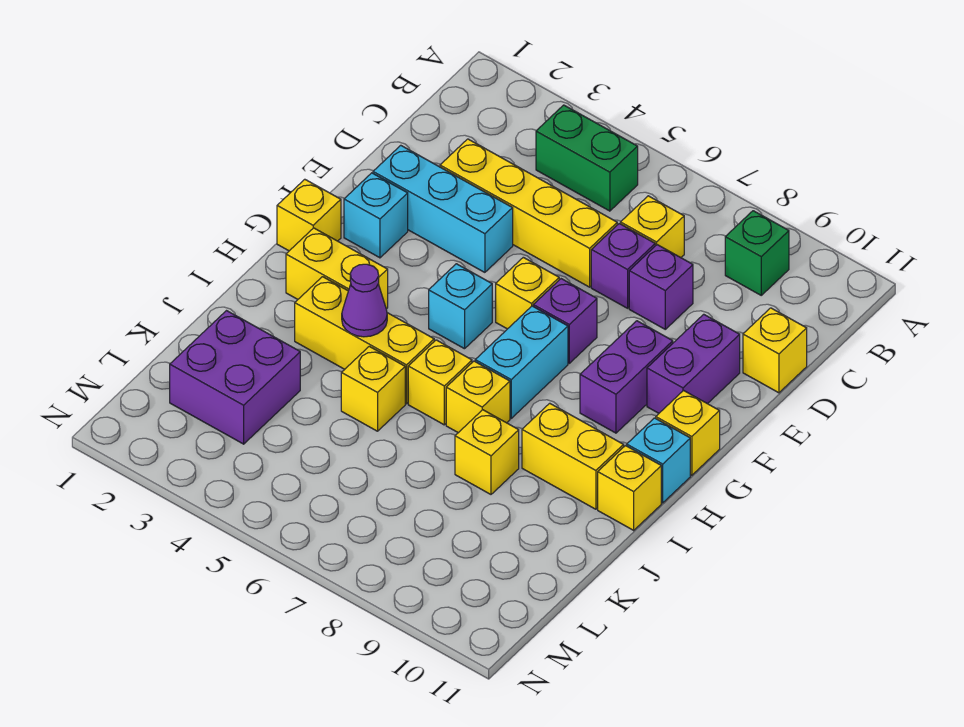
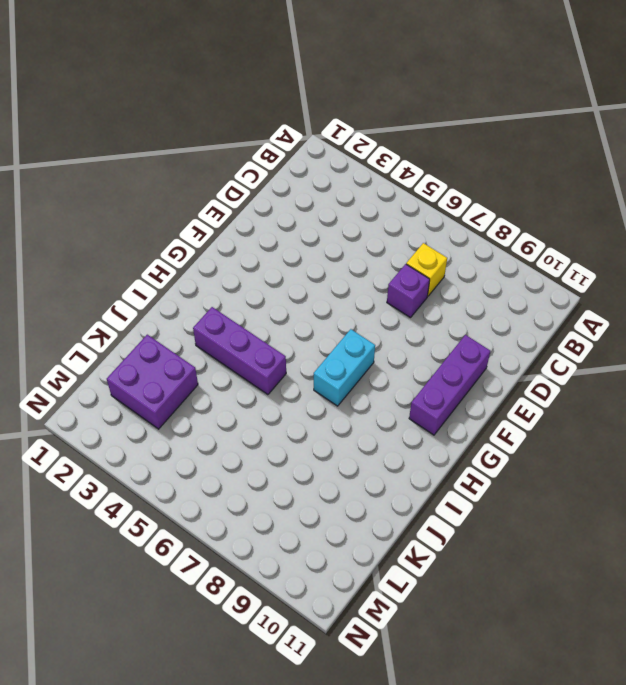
purple brick E10:G10 level 1 -> purple brick E10:F10 level 1
purple brick I3:I5 level 1 -> yellow brick I3:I5 level 1
none -> green brick B4:B5 level 1
none -> green brick B9 level 1
none -> yellow brick D3:D6 level 1

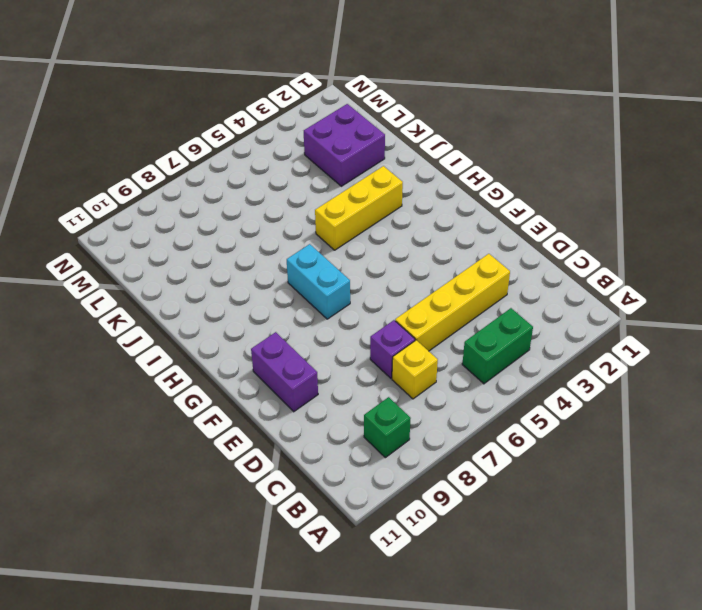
none -> purple brick D8 level 1
none -> yellow brick D11 level 1
none -> cyan brick E2:E4 level 1

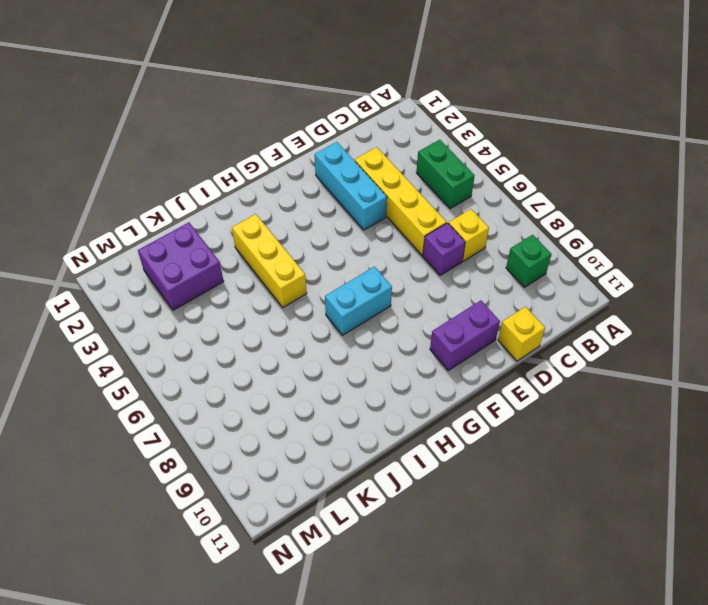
none -> purple brick D8 level 1
none -> cyan brick F2 level 1
none -> yellow brick F6 level 1

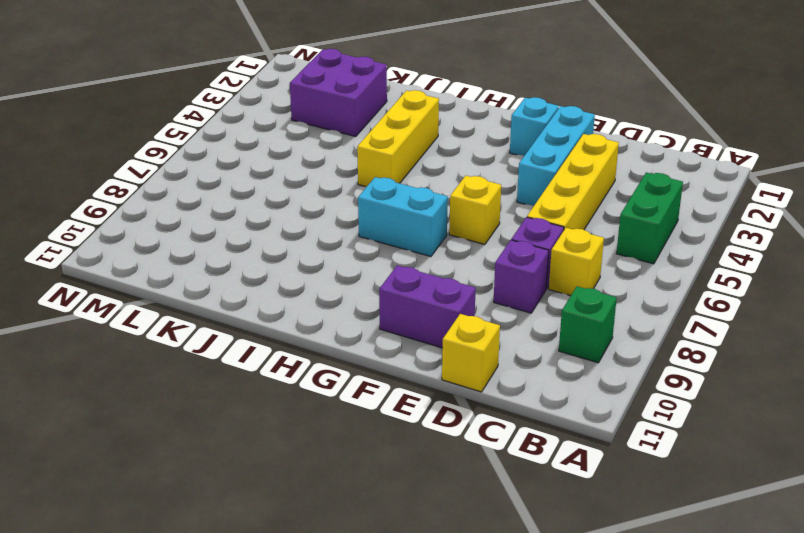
none -> purple brick F7 level 1
none -> purple brick F9:G9 level 1
none -> yellow brick G1 level 1

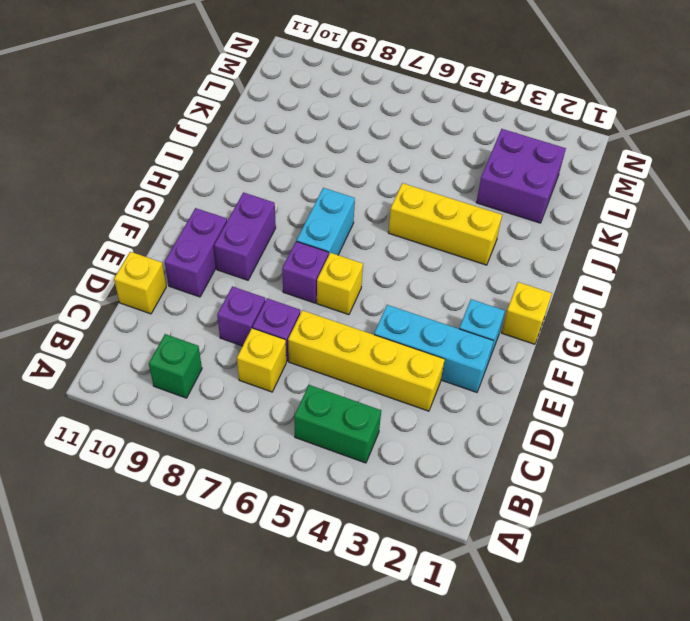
none -> cyan brick G5 level 1
none -> yellow brick G11 level 1
none -> yellow brick H2:H3 level 1

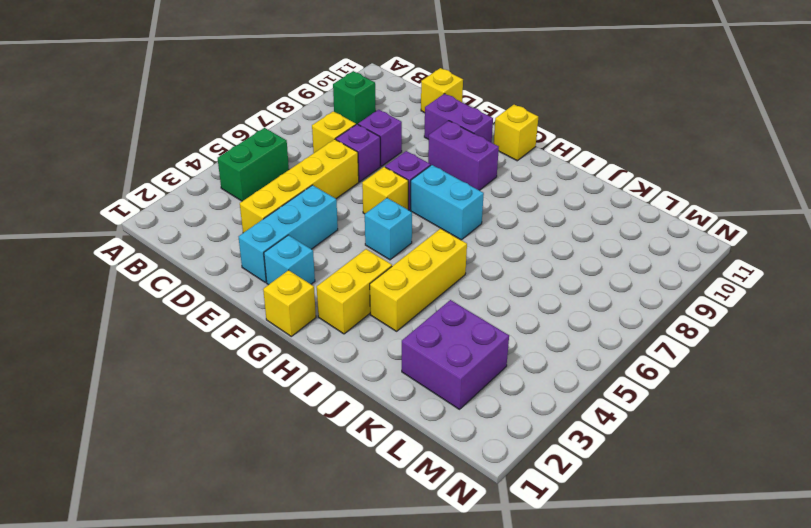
none -> cyan brick H11 level 1
none -> yellow brick I6 level 1
none -> yellow brick I7 level 1

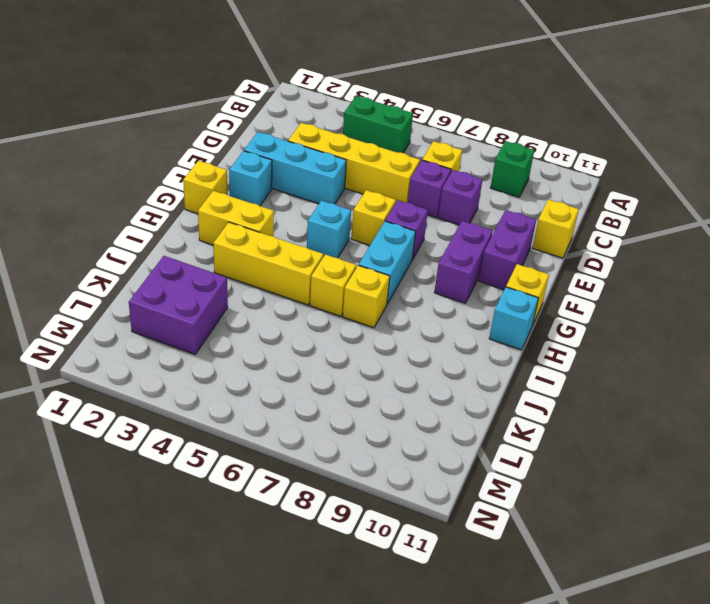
none -> yellow brick I9:I10 level 1
none -> yellow brick I11 level 1
none -> yellow brick J5 level 1

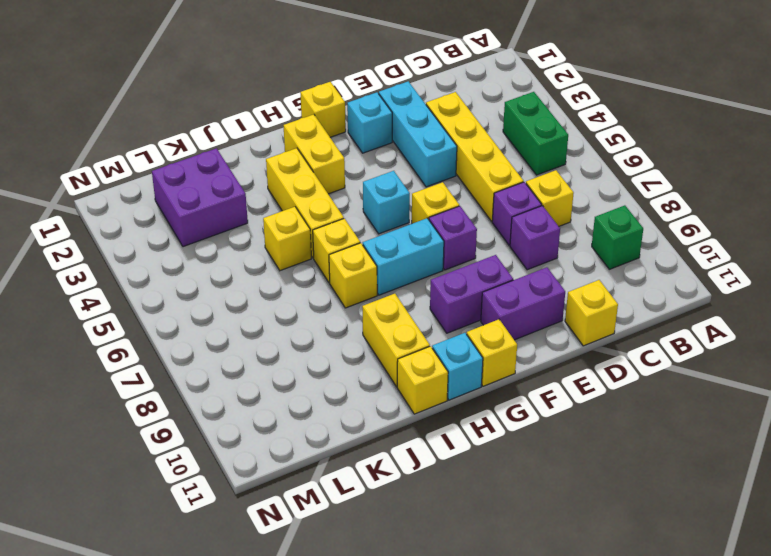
none -> yellow brick J8 level 1
none -> purple cone I4 level 2

